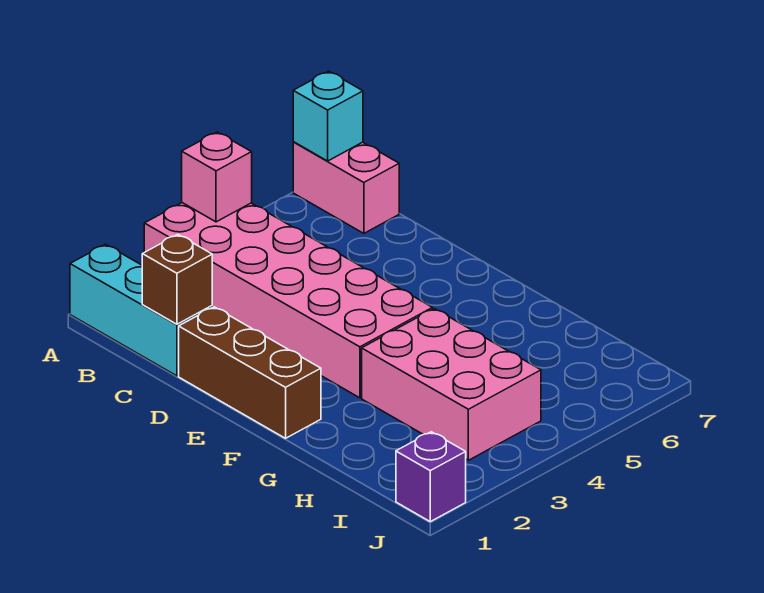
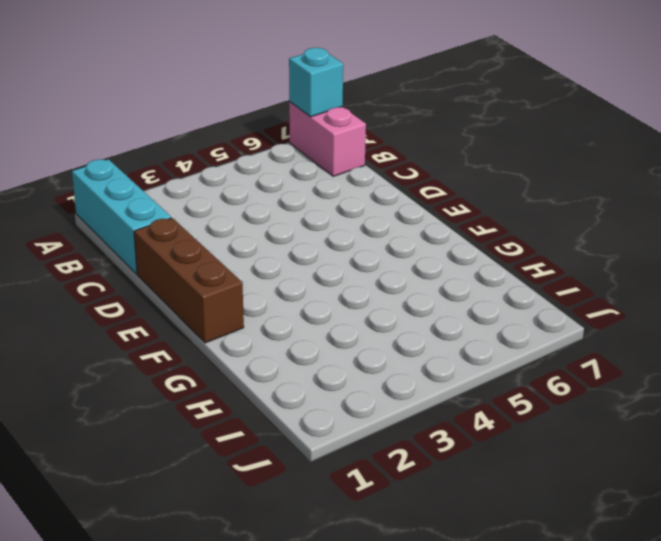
none -> pink brick A3:F4 level 1
none -> pink brick G3:I4 level 1

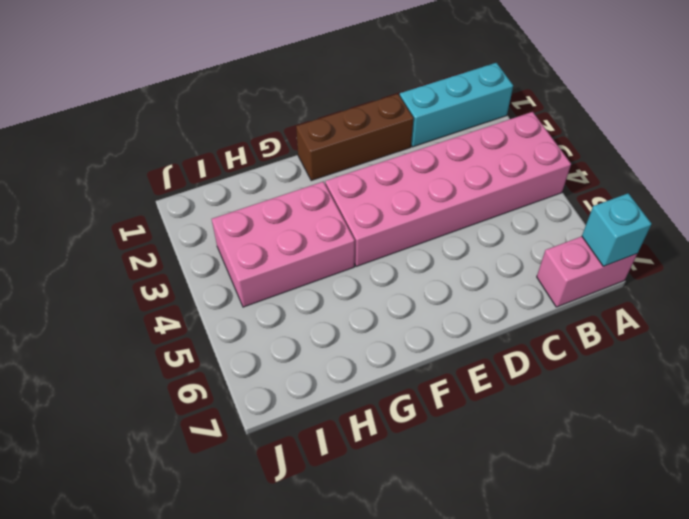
none -> purple brick J1 level 1
none -> pink brick A4 level 2

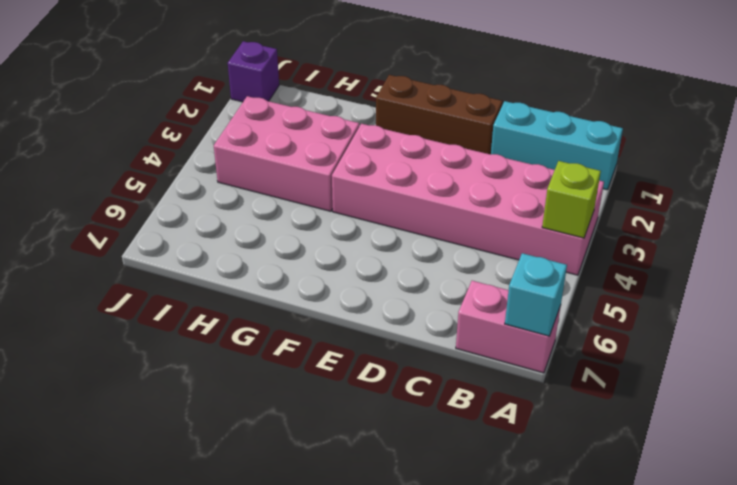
lime brick A4 level 2 -> pink brick A4 level 2
none -> brown brick C1 level 2

